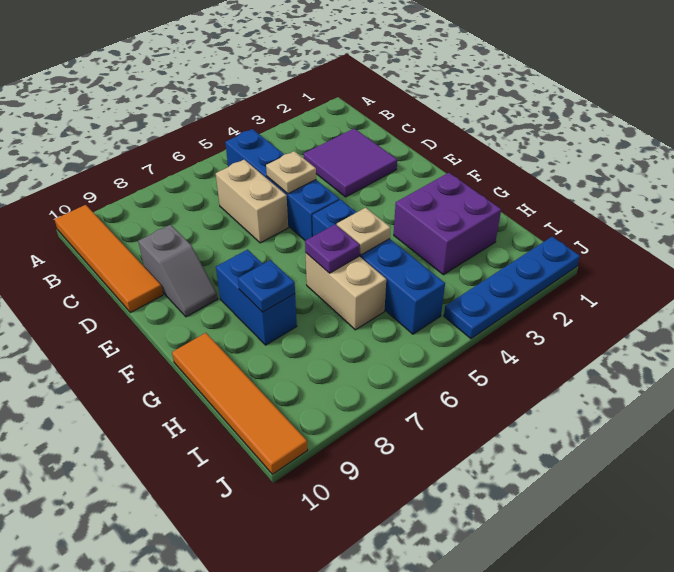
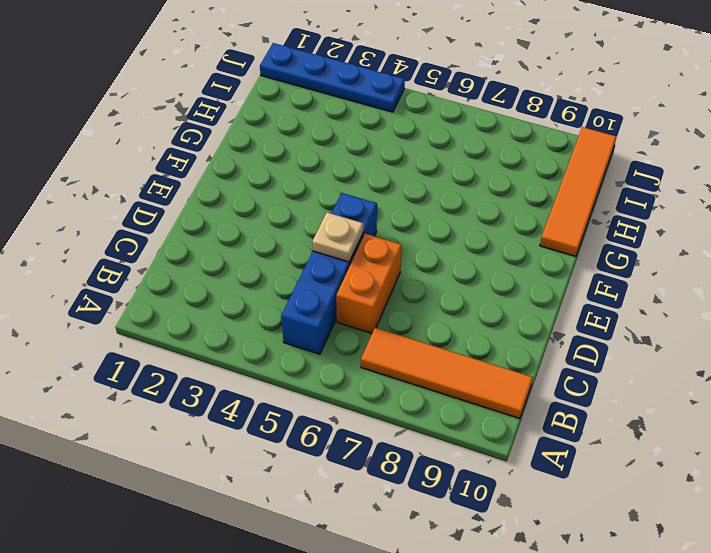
orange tile B7:B10 level 1 -> orange tile A10:D10 level 1
orange brick C6:D6 level 1 -> tan brick C6:D6 level 1
none -> purple tile C2:D3 level 1
none -> grey slope D9:E9 level 1 top D
none -> blue brick F5:I5 level 1

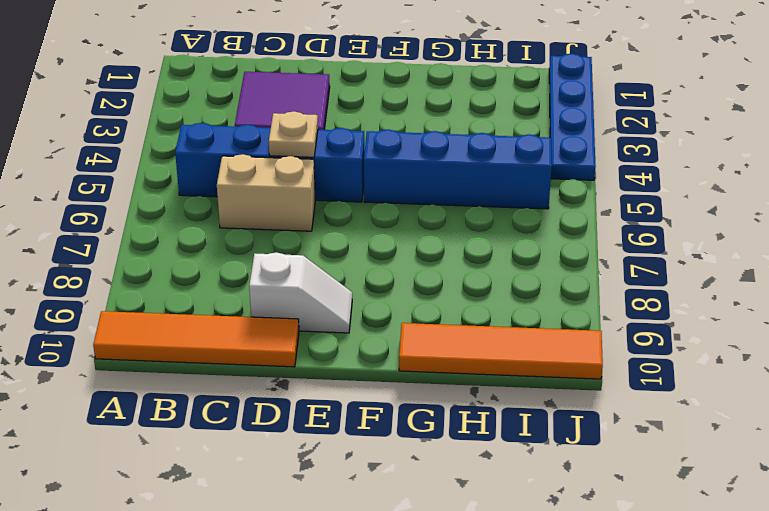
white slope D9:E9 level 1 top D -> grey slope D9:E9 level 1 top D
none -> blue brick F8:G8 level 1
none -> purple brick G2:H3 level 1
none -> tan brick G6:H6 level 1

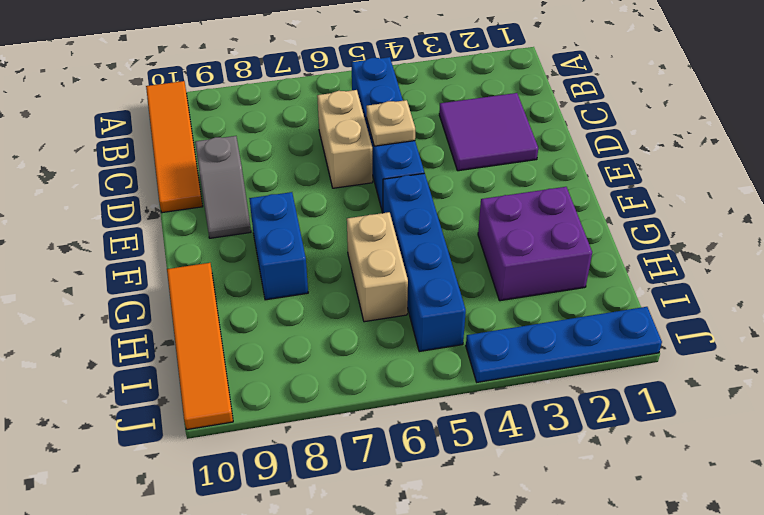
none -> tan plate G5 level 2
none -> purple plate G6 level 2
none -> blue plate G8 level 2

